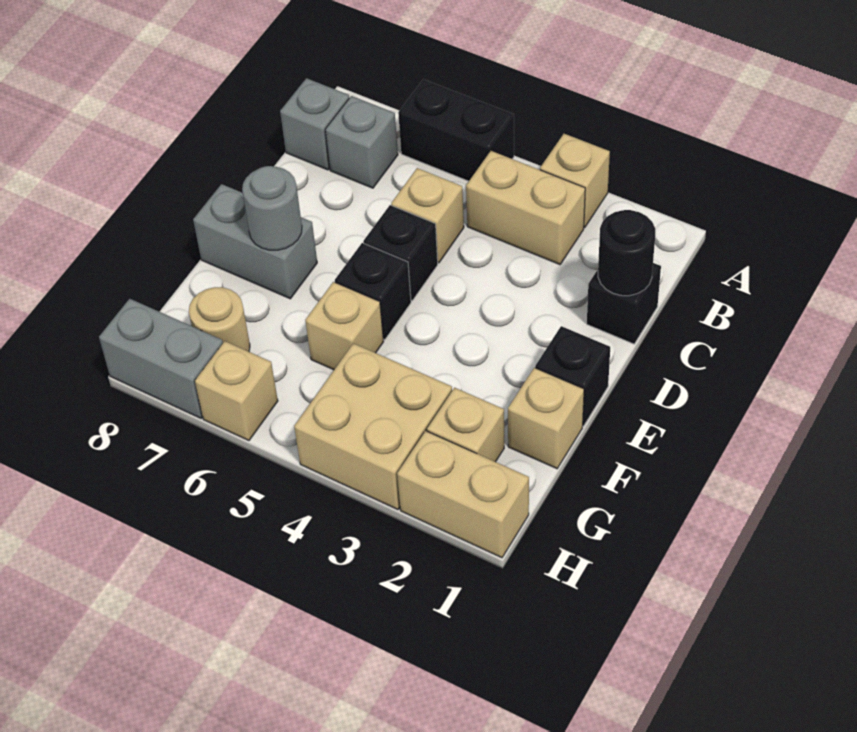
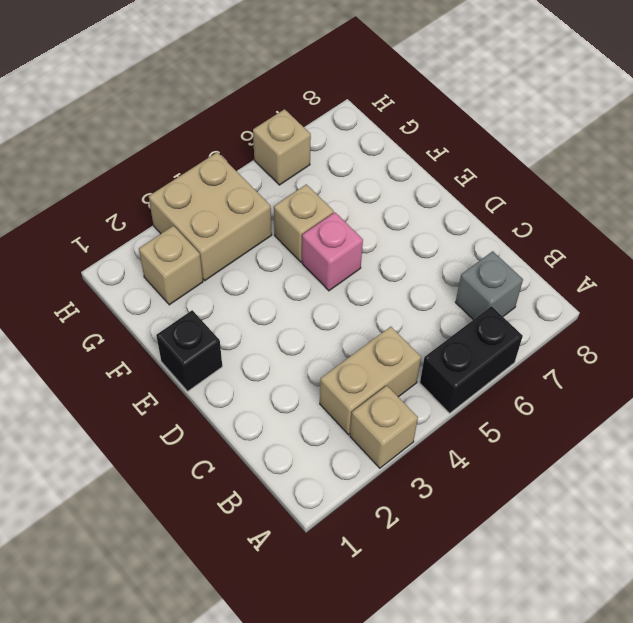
pink brick E5 level 1 -> black brick E5 level 1
none -> grey brick B8 level 1
none -> black brick C1 level 1
none -> tan brick C5 level 1

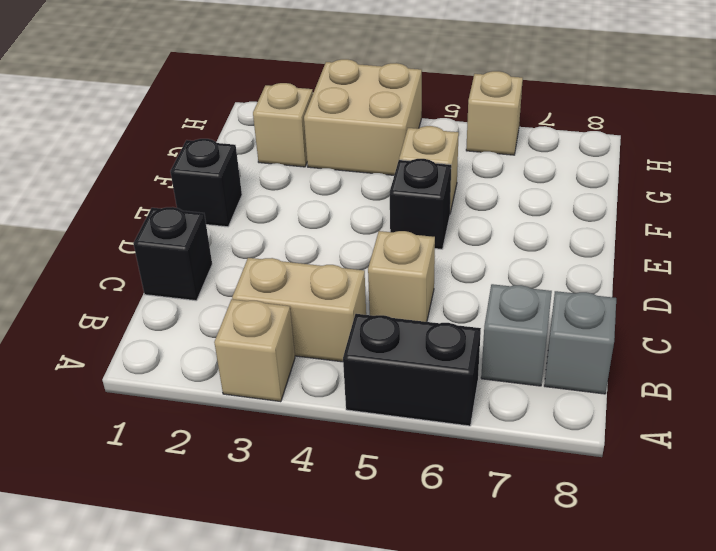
none -> black brick D5 level 1
none -> grey brick E7:E8 level 1
none -> tan brick F1 level 1

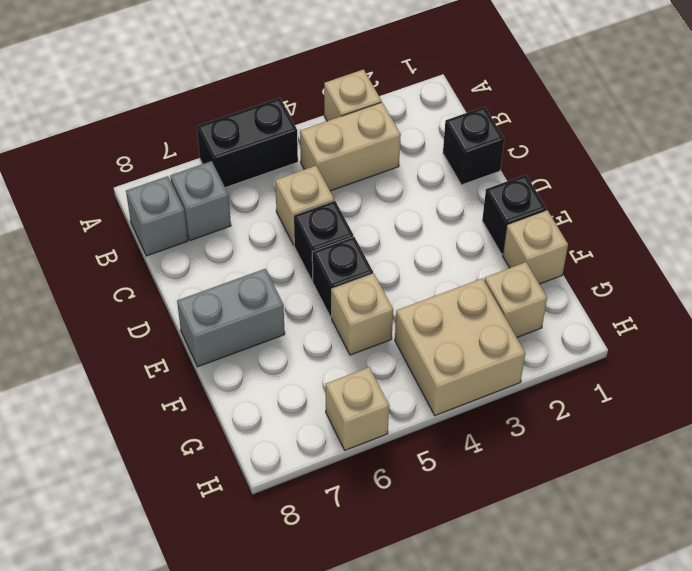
none -> tan round brick G7 level 1
none -> tan brick H1:H2 level 1
none -> grey brick H7:H8 level 1

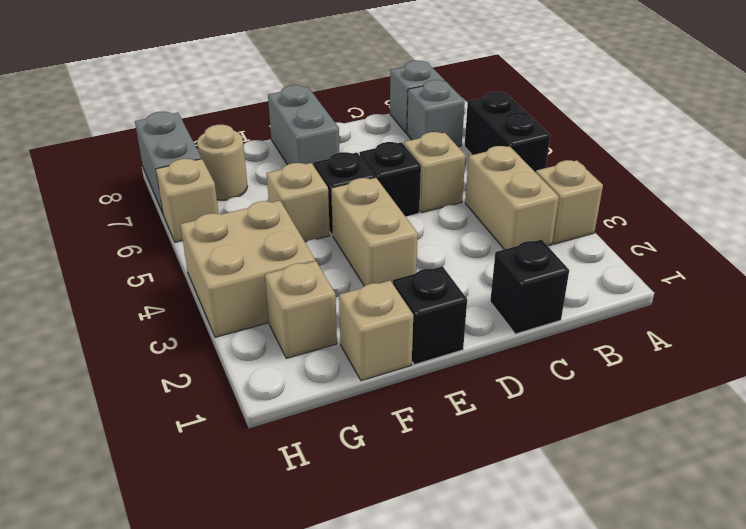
tan brick E3:E4 level 1 -> tan brick H1:H2 level 1
none -> black round brick C1 level 2
none -> grey round brick E7 level 2

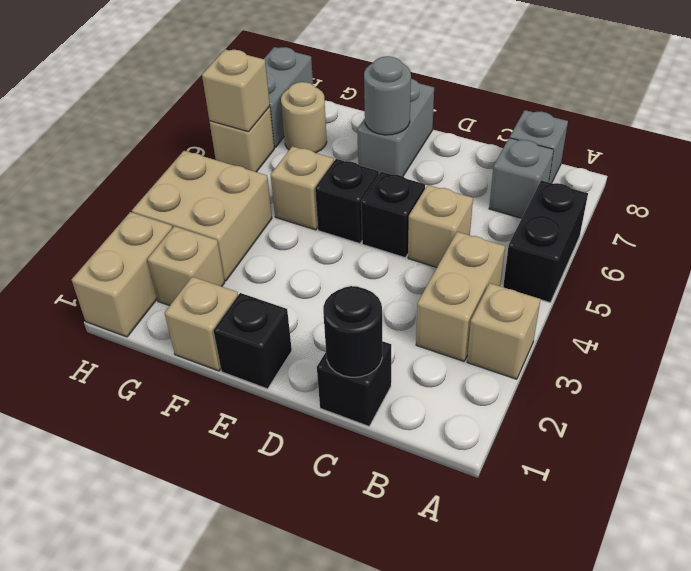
tan brick H6 level 2 -> none

